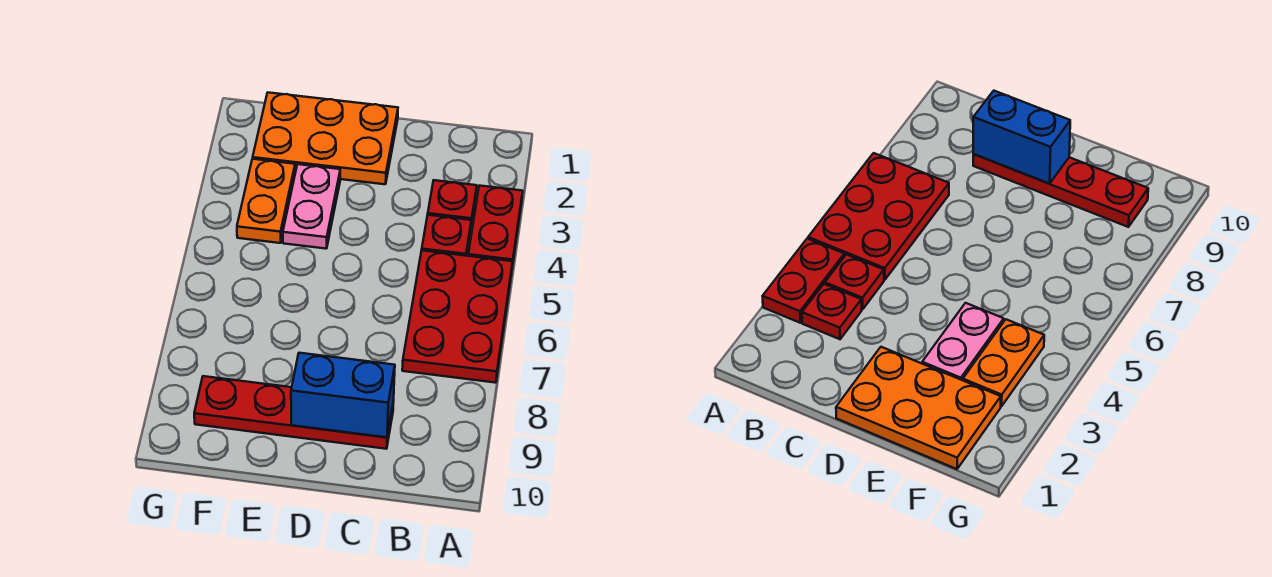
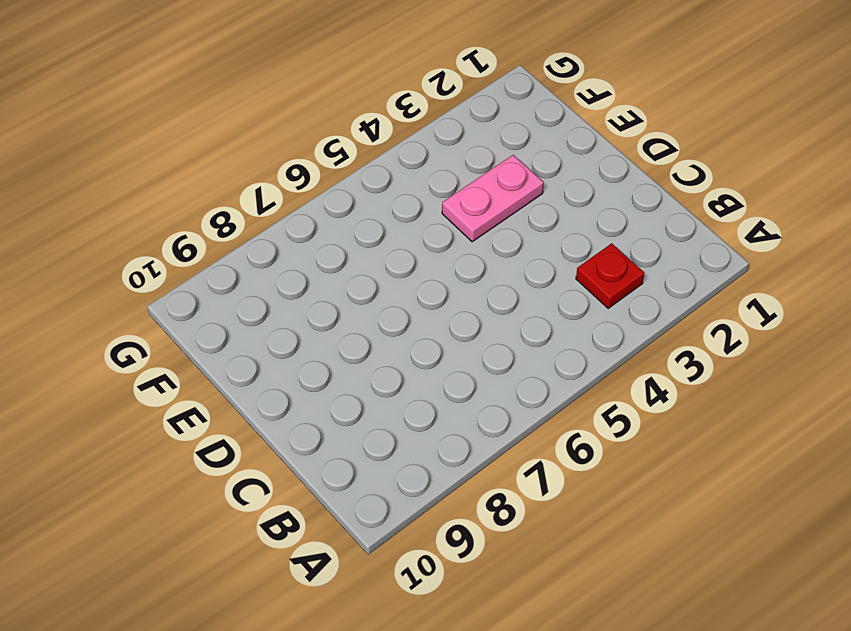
none -> red plate A3:A4 level 1
none -> red plate A5:B7 level 1

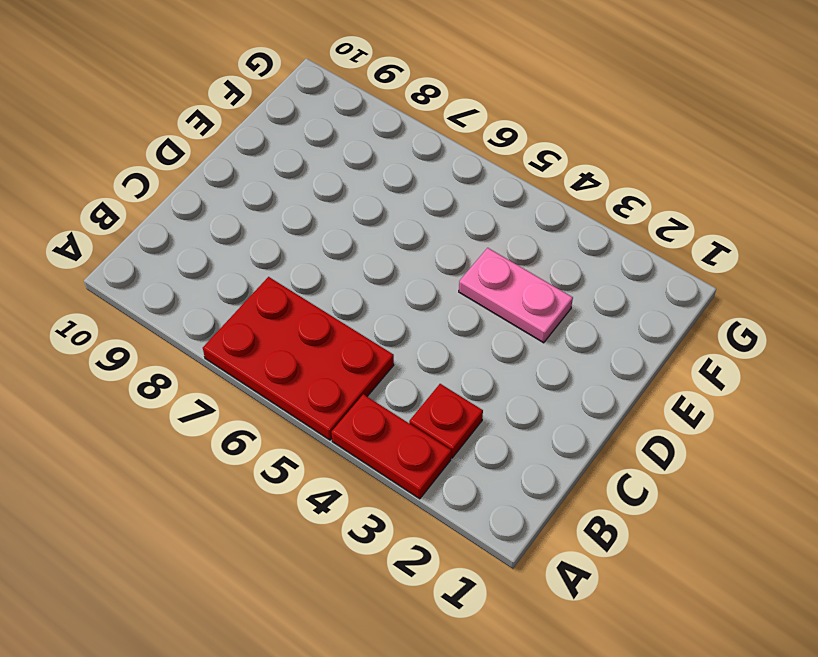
none -> red plate B4 level 1
none -> red plate C9:F9 level 1

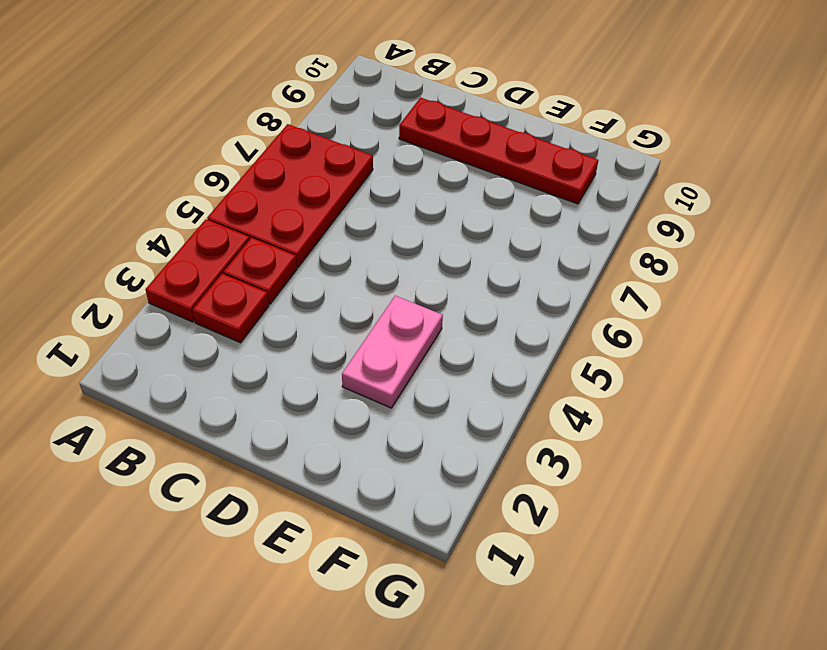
none -> orange plate D1:F2 level 1
none -> orange plate F3:F4 level 1

